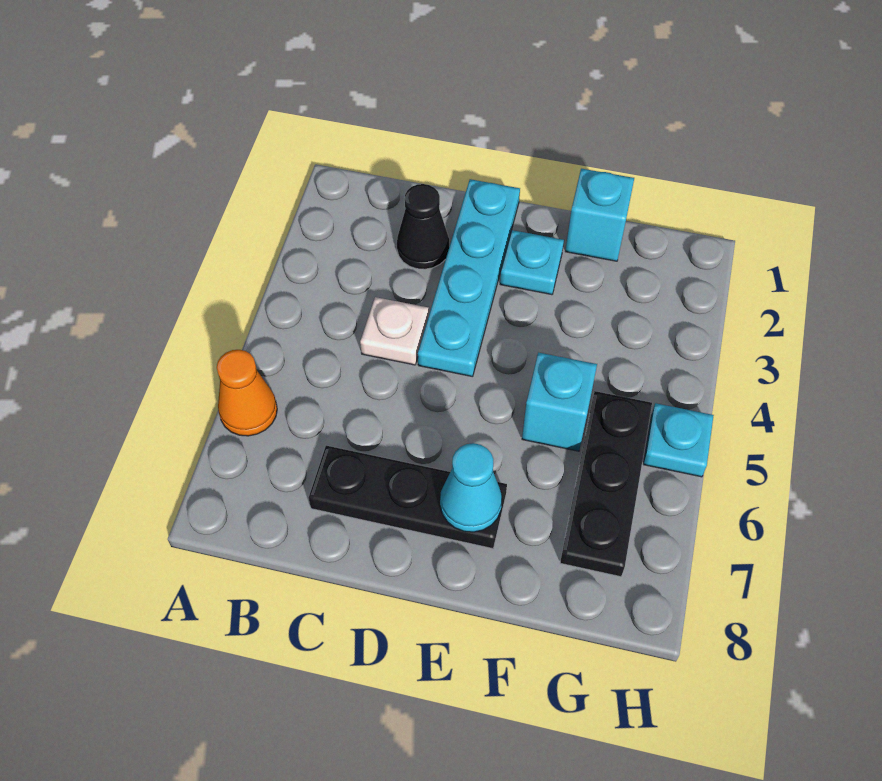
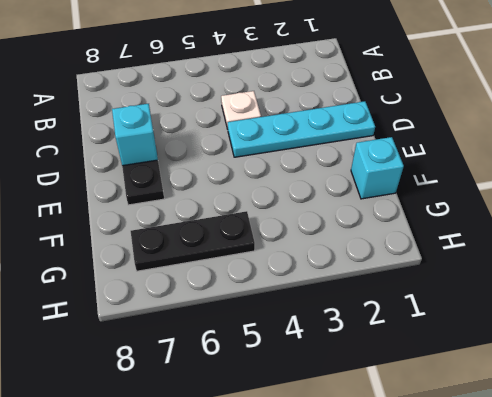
cyan brick D7 level 2 -> cyan brick F5 level 1
none -> orange cone A6 level 1
none -> black cone C2 level 1

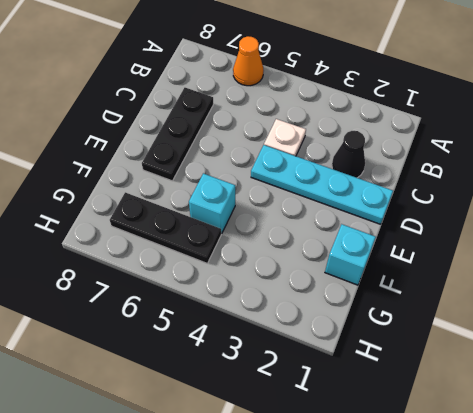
none -> cyan plate E2 level 1
none -> cyan plate H5 level 1

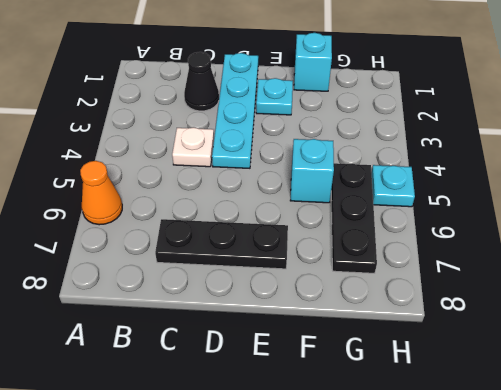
none -> cyan cone E7 level 2

